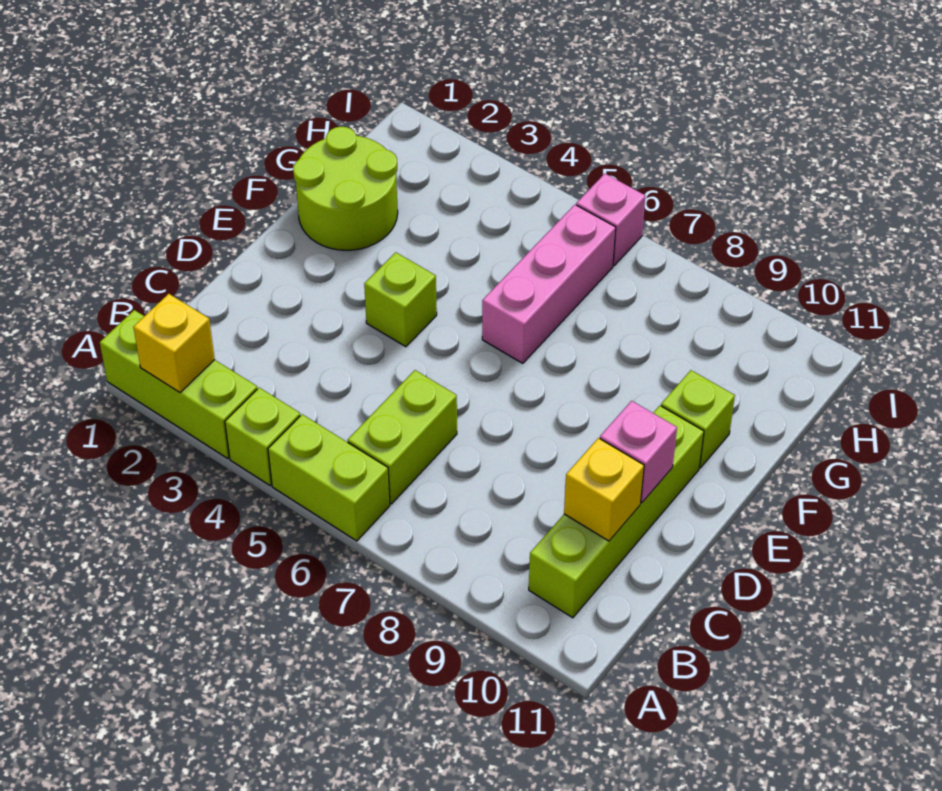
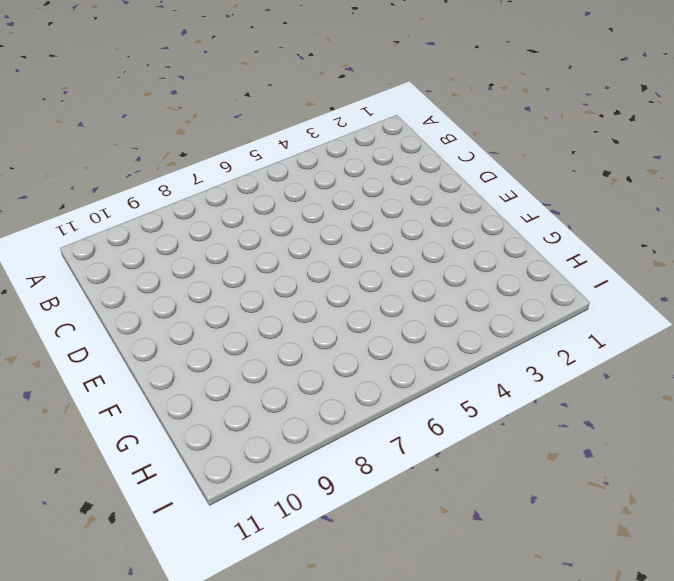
none -> lime brick A1:A3 level 1
none -> lime brick A4 level 1
none -> lime brick A5:A6 level 1

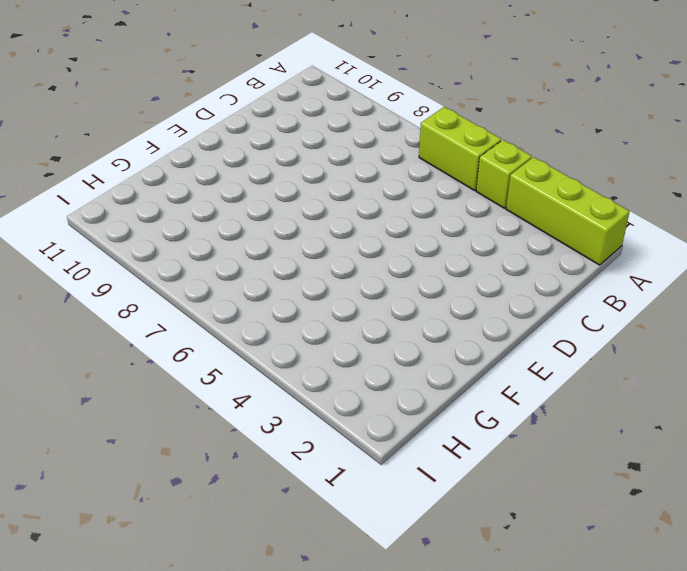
none -> lime brick B6:C6 level 1
none -> lime brick B10:E10 level 1
none -> lime brick E4 level 1

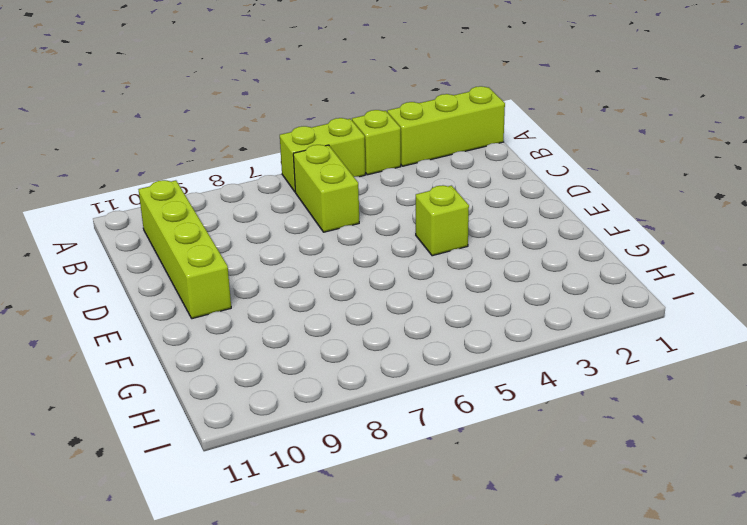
none -> lime round brick F1:G2 level 1
none -> pink brick F6:H6 level 1
none -> lime brick F10 level 1

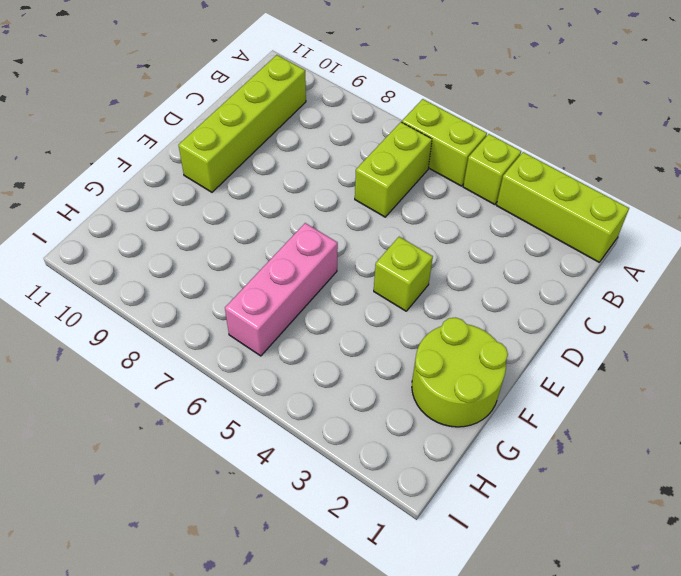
none -> lime brick F10 level 1
none -> pink brick I6 level 1
none -> yellow brick A2 level 2

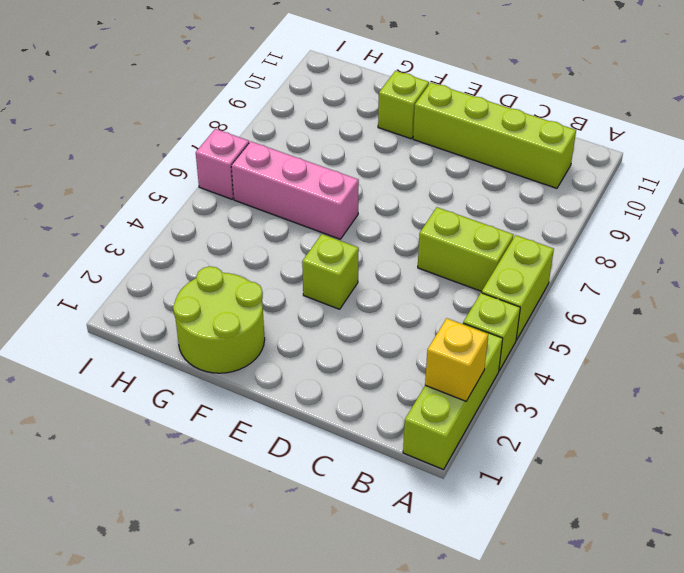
none -> yellow brick C10 level 2
none -> pink brick D10 level 2

